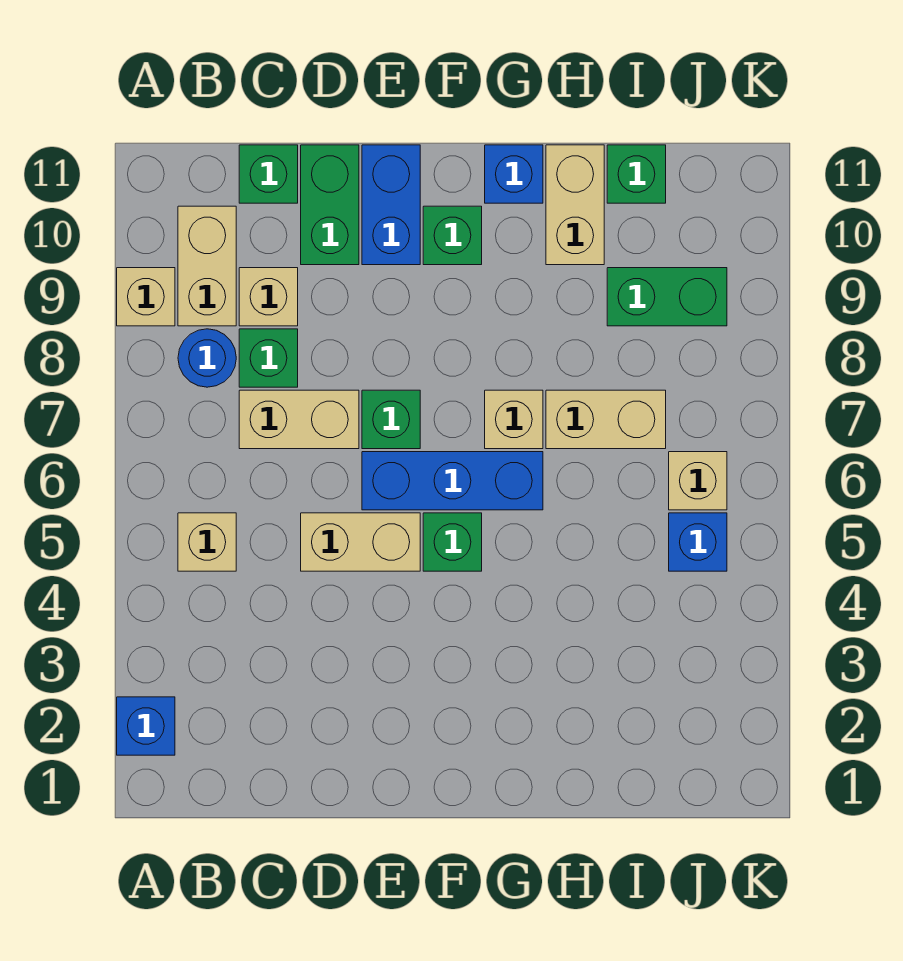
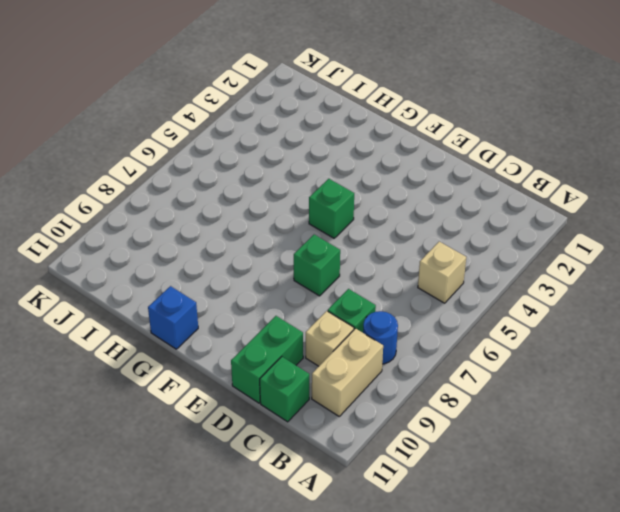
none -> blue brick A2 level 1
none -> tan brick A9 level 1
none -> tan brick C7:D7 level 1

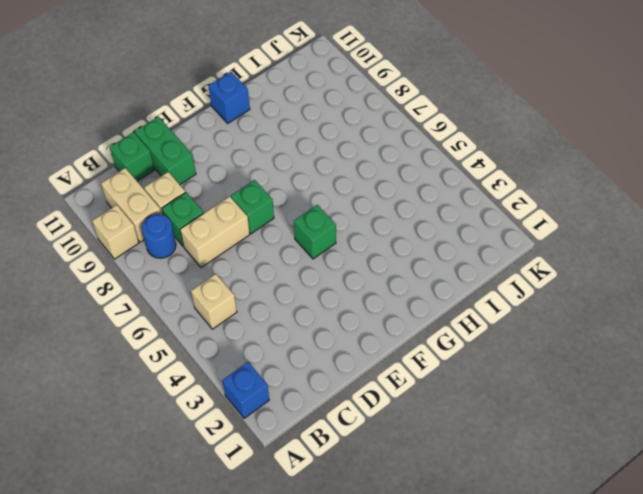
none -> tan brick D5:E5 level 1
none -> blue brick E6:G6 level 1
none -> blue brick E10:E11 level 1

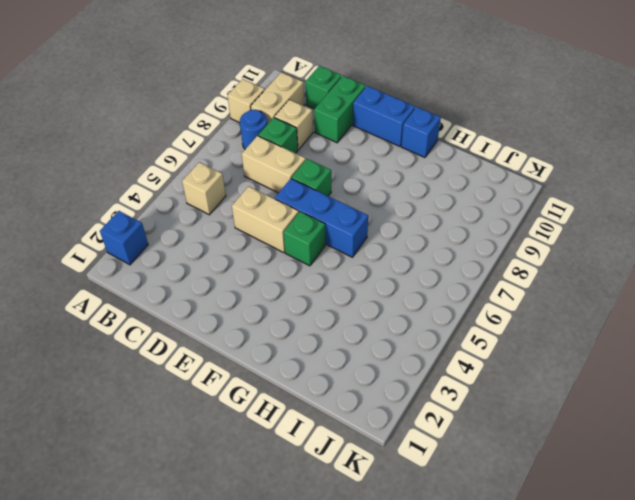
blue brick E11:F11 level 1 -> blue brick E10:E11 level 1
none -> green brick F10 level 1
none -> tan brick G7 level 1
none -> tan brick H7:I7 level 1

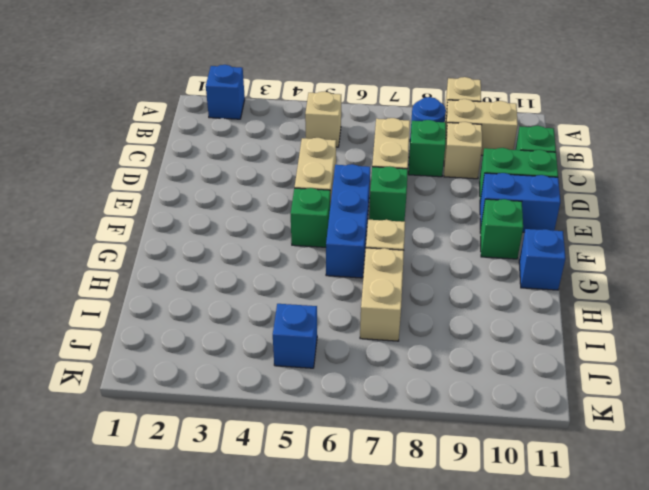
none -> tan brick H10:H11 level 1
none -> green brick I9:J9 level 1
none -> green brick I11 level 1

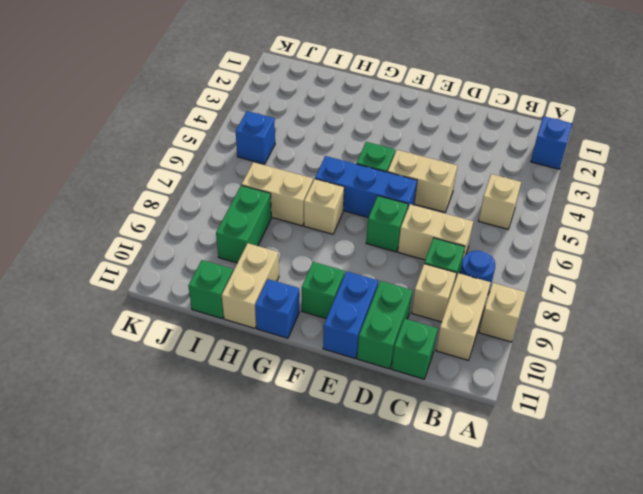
green brick I8:I9 level 1 -> green brick I9:J9 level 1
none -> tan brick J6 level 1

